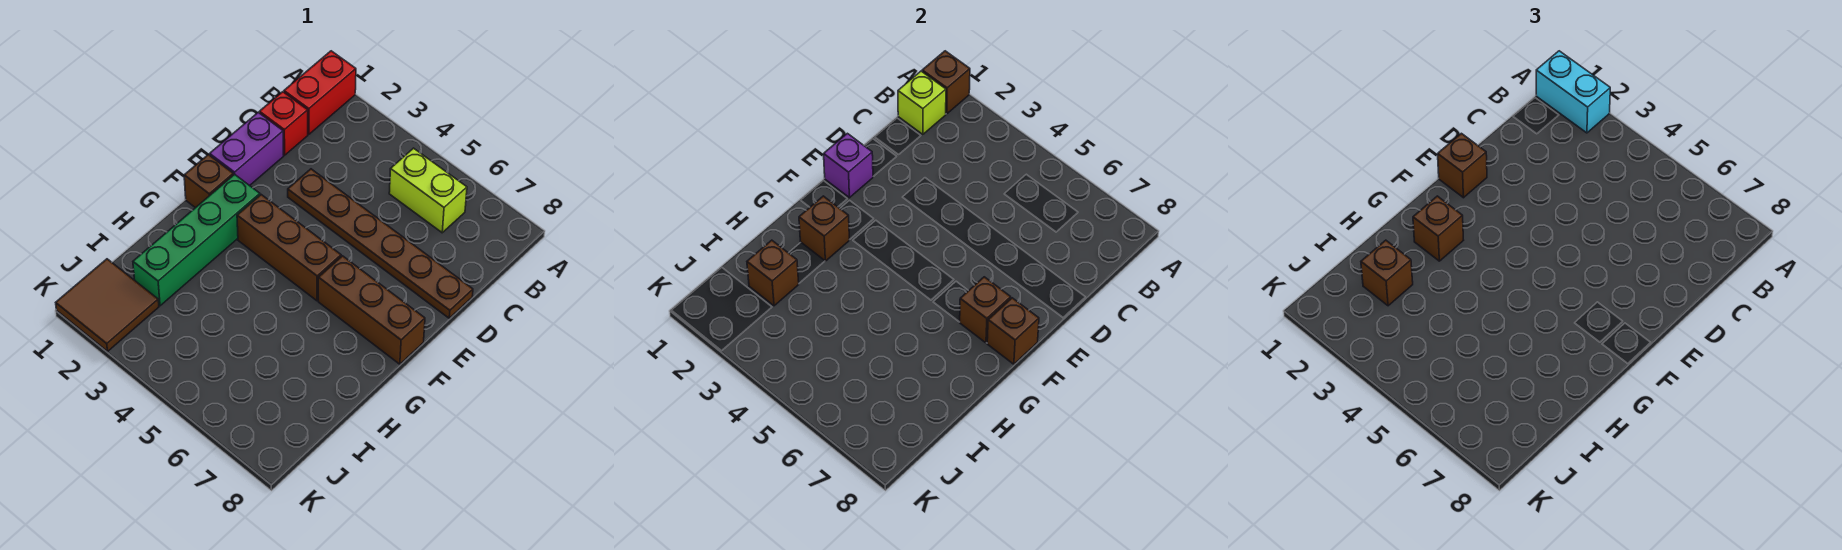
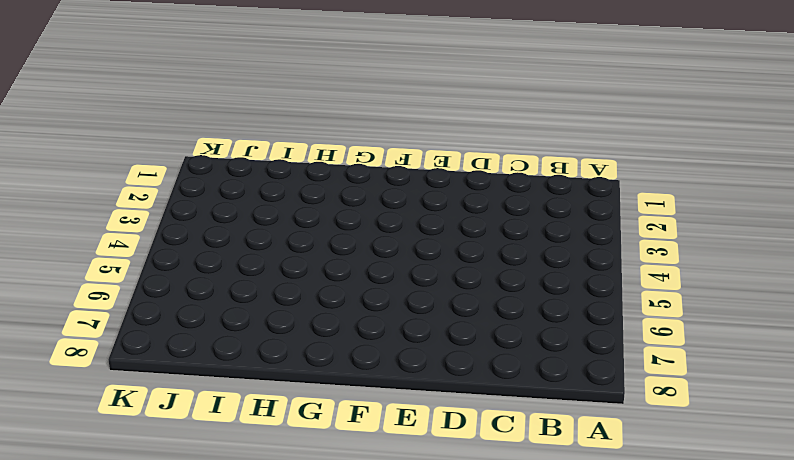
none -> red brick A1:B1 level 1
none -> lime brick B5:B6 level 1
none -> red brick C1 level 1

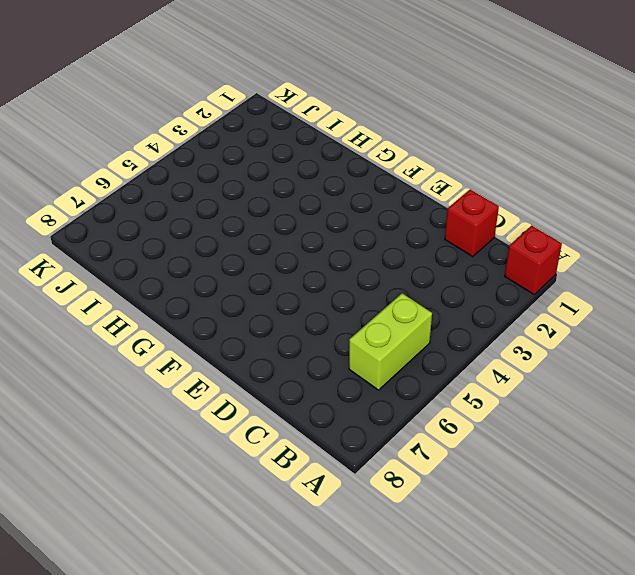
red brick A1 level 1 -> red brick A1:B1 level 1
none -> purple brick D1:E1 level 1
none -> brown plate D3:D8 level 1
none -> brown brick F1 level 1

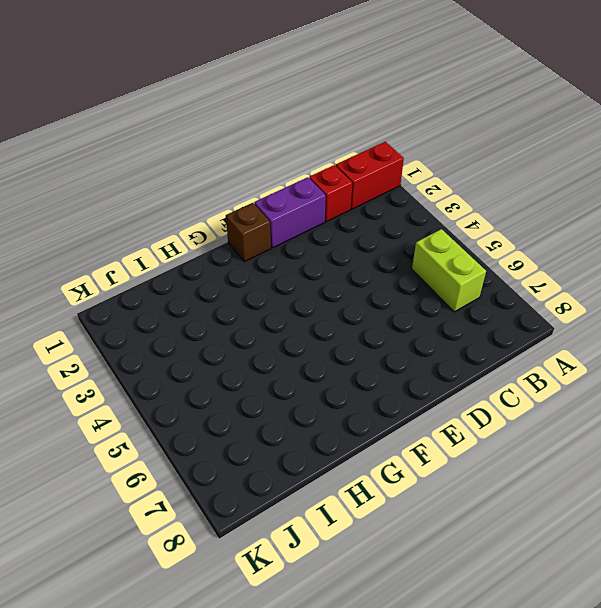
none -> brown plate D3:D8 level 1
none -> green brick F2:I2 level 1
none -> brown brick F3:F5 level 1

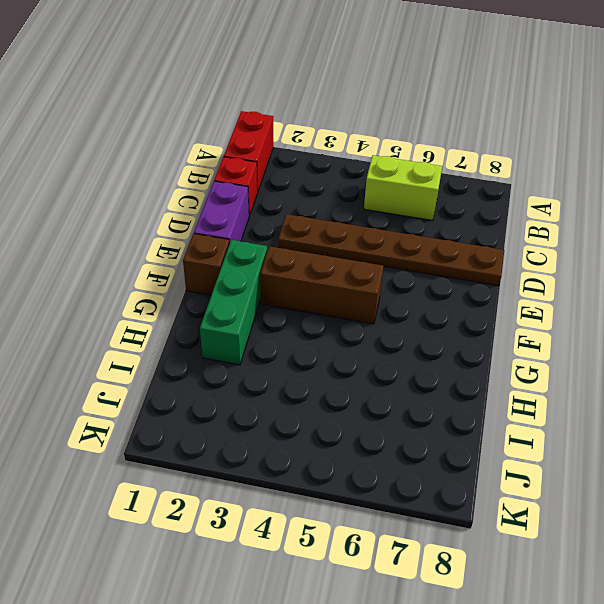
green brick F2:H2 level 1 -> green brick F2:I2 level 1
none -> brown brick F6:F8 level 1
none -> brown tile J1:K2 level 1
none -> brown brick A1 level 2

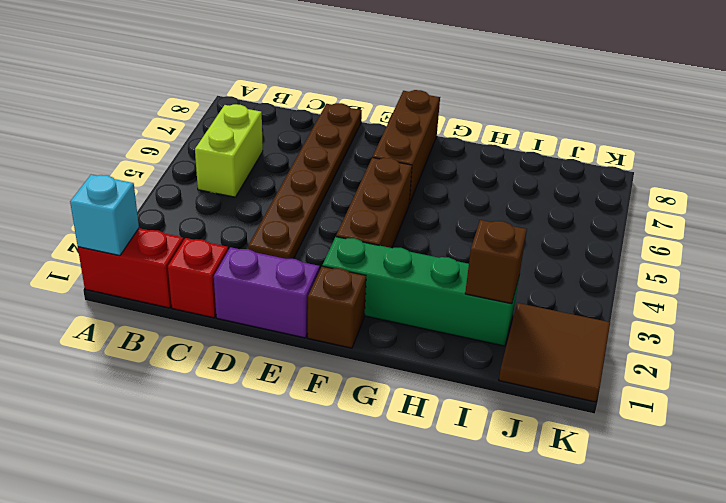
cyan brick A1 level 2 -> brown brick A1 level 2
none -> lime brick B1 level 2
none -> purple brick E1 level 2
none -> brown brick F7 level 2

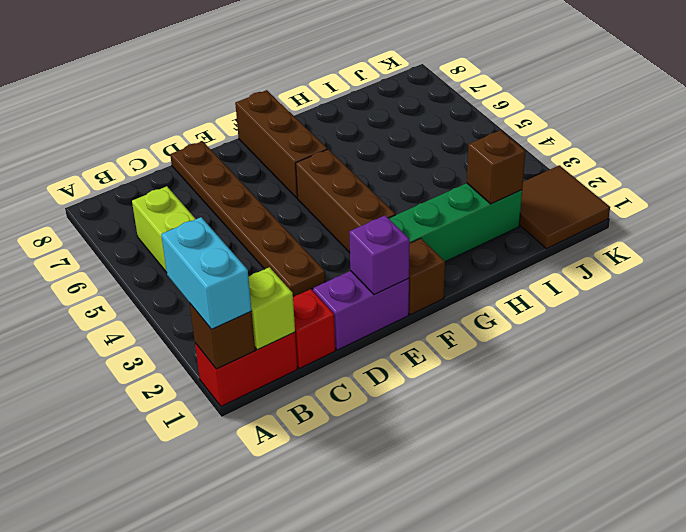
none -> brown brick F7 level 2
none -> brown brick F8 level 2
none -> brown brick G2 level 2

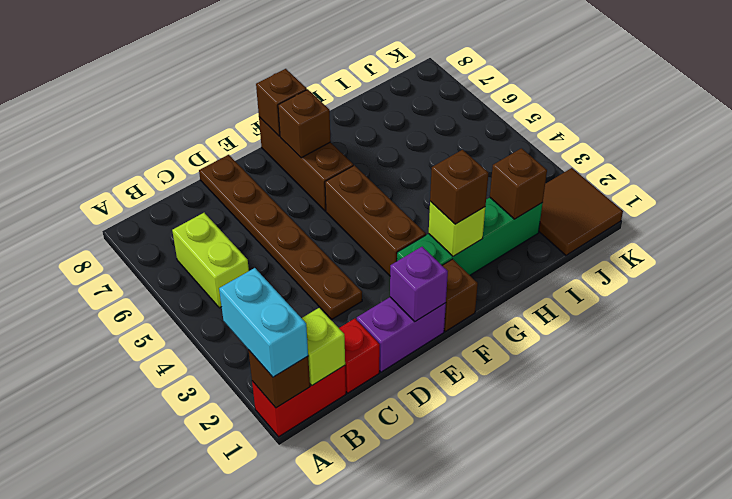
lime brick G2 level 2 -> brown brick G2 level 2
none -> brown brick E1 level 3
none -> brown brick I2 level 3

